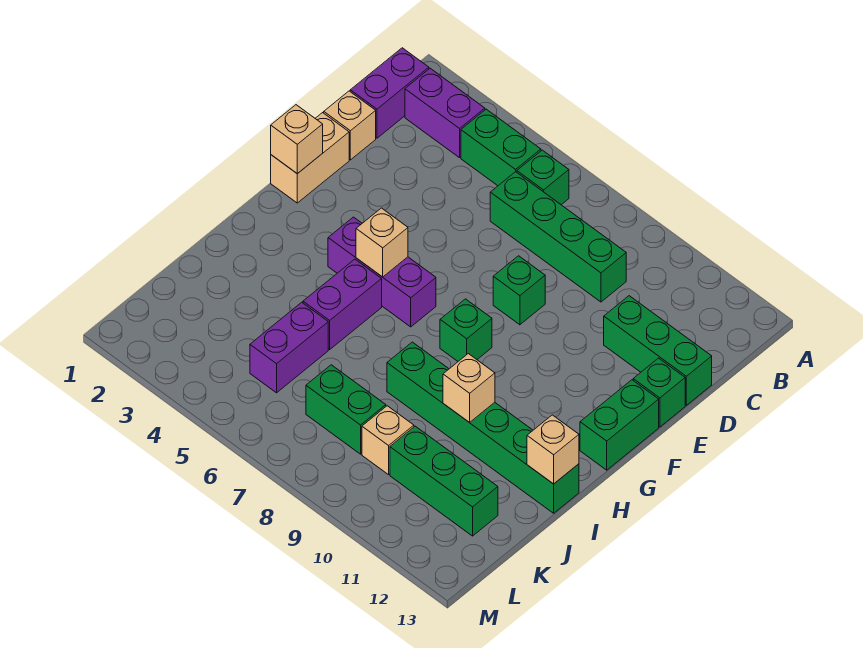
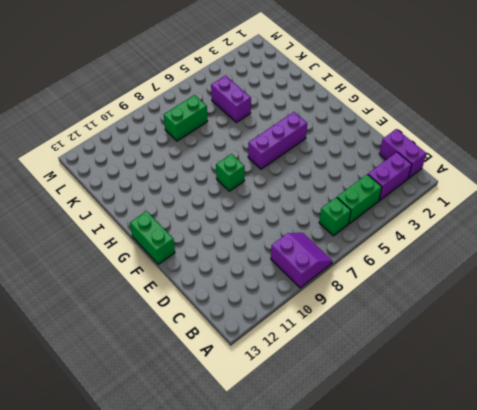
purple slope A8:B9 level 1 top 9 -> none
none -> green brick C6:C9 level 1
none -> tan brick D1 level 1
none -> green brick D11:D13 level 1

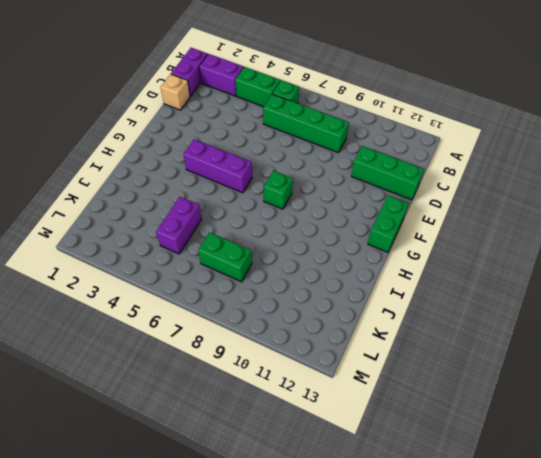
none -> tan brick E1:F1 level 1
none -> green brick E8 level 1
none -> green brick E13 level 1

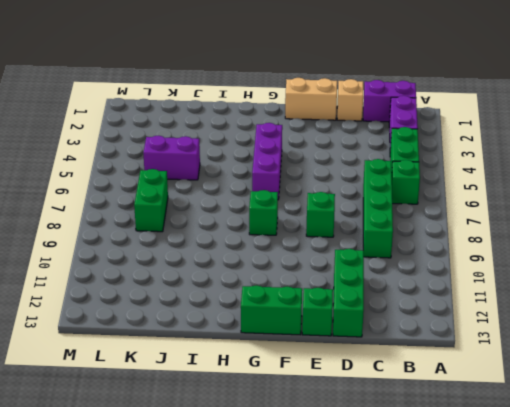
none -> purple brick H5:I5 level 1
none -> green brick I8:I13 level 1
none -> tan brick K9 level 1

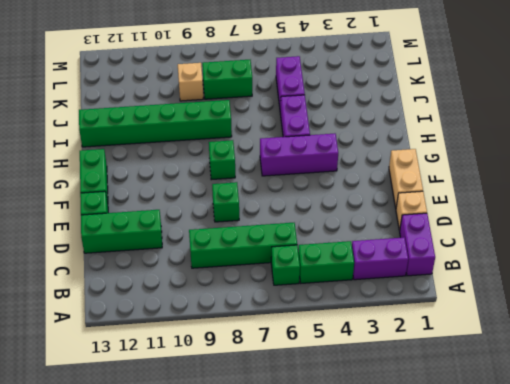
none -> green brick K10:K12 level 1
none -> tan brick F1 level 2
none -> tan brick G5 level 2

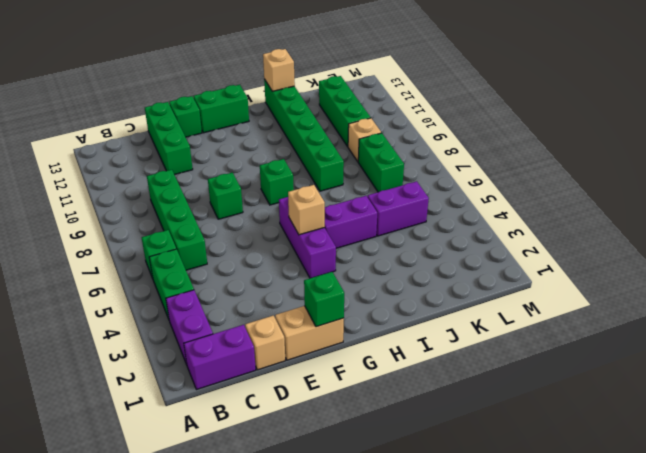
green brick F1 level 2 -> tan brick F1 level 2
none -> tan brick I10 level 2

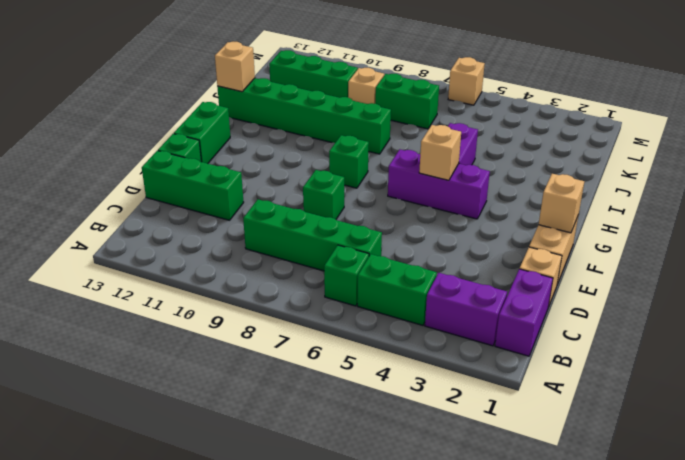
tan brick M6 level 1 -> tan brick I10 level 2
none -> purple brick J5:K5 level 1

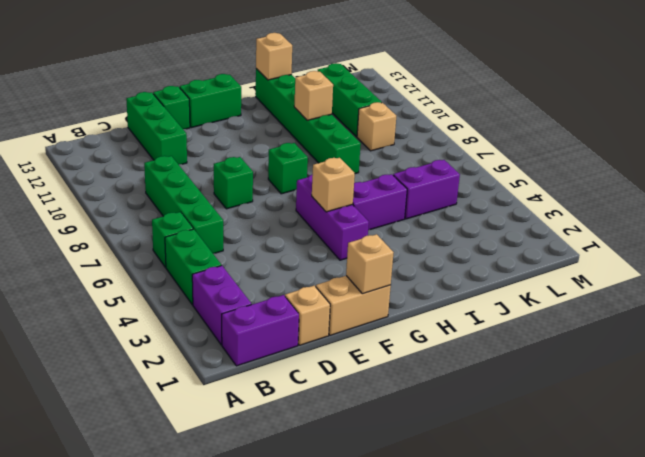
none -> green brick K7:K8 level 1

